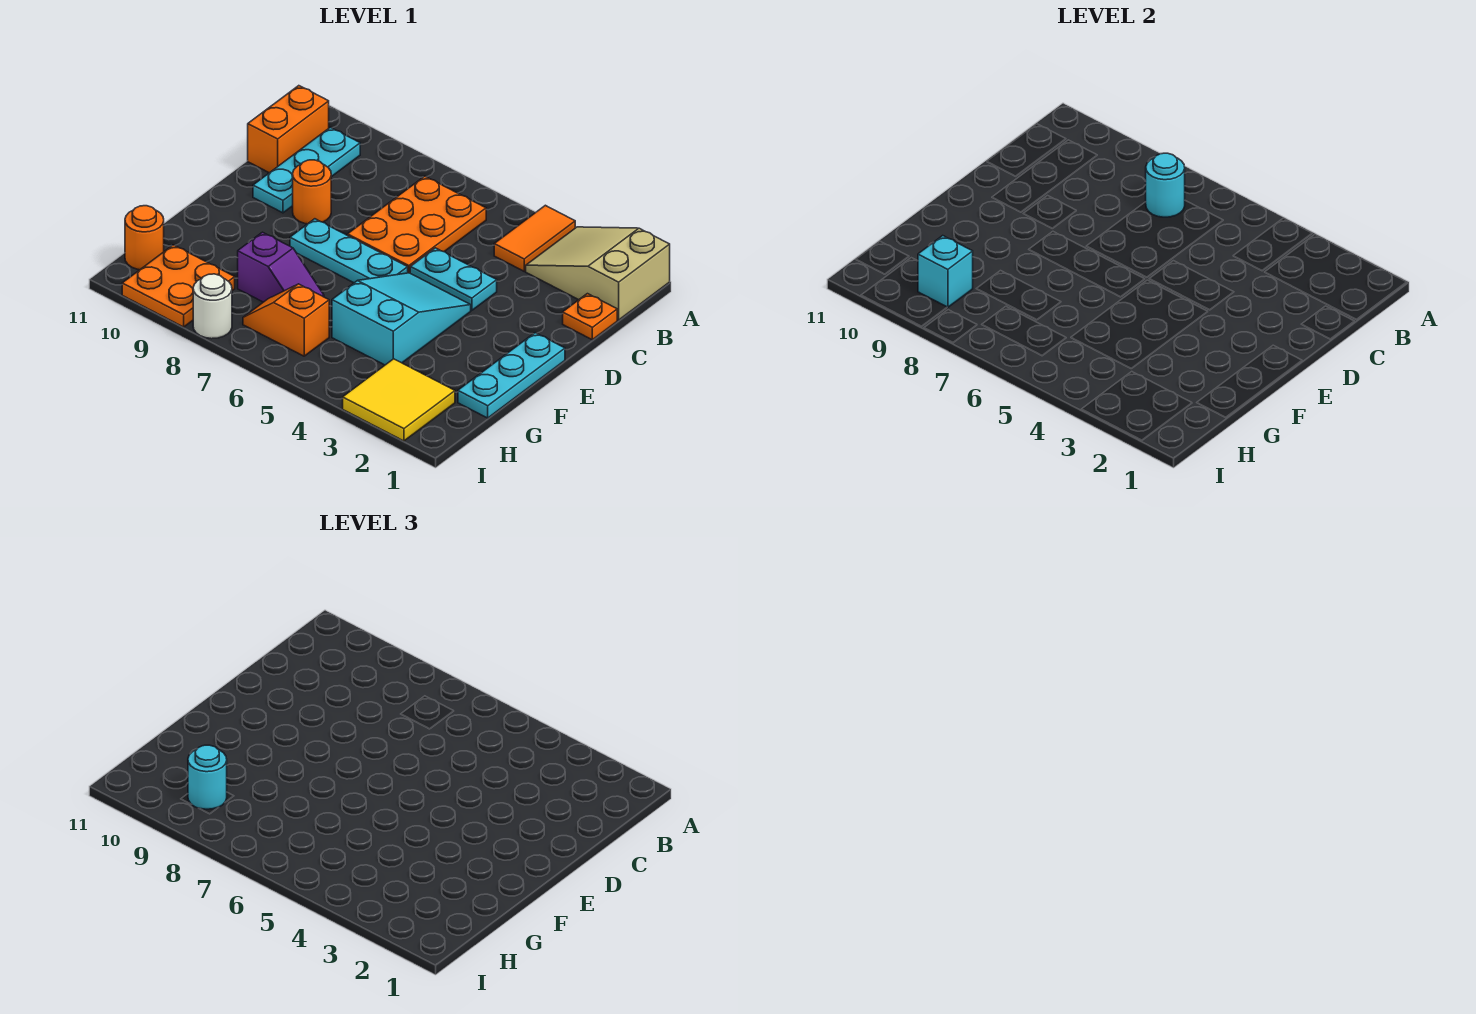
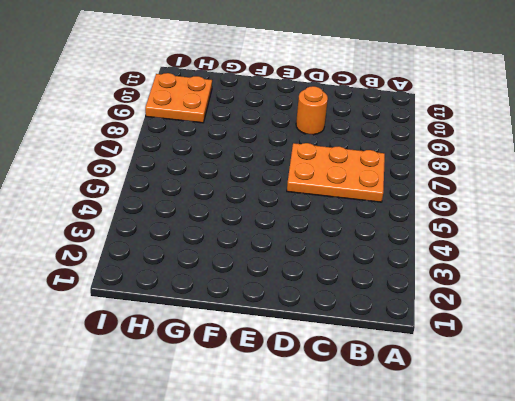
none -> tan slope A1:B3 level 1 top 1
none -> orange tile A4:B4 level 1
none -> cyan plate B10:D10 level 1

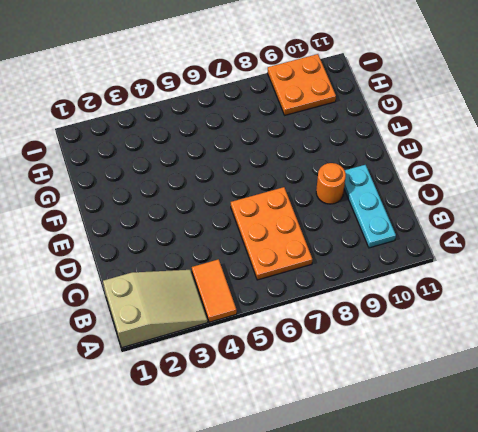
none -> orange brick B11:C11 level 1
none -> orange plate C1 level 1
none -> cyan plate D4:D5 level 1

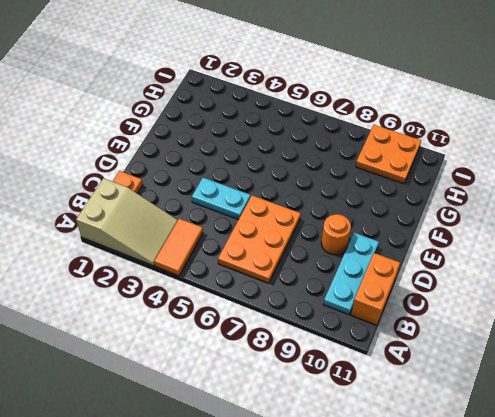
none -> cyan plate E1:G1 level 1
none -> cyan slope E4:G5 level 1 top G
none -> cyan plate E6:E8 level 1

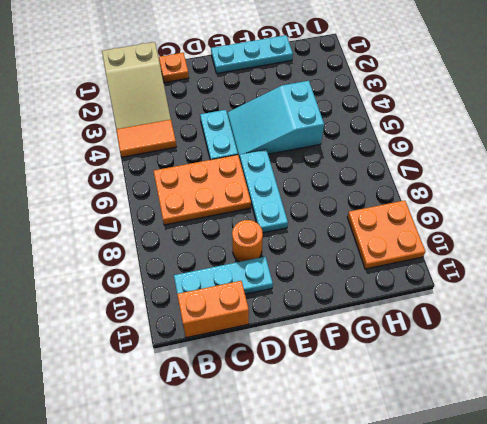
none -> purple slope G7:G8 level 1 top 8
none -> yellow tile H2:I3 level 1
none -> orange slope H6:H7 level 1 top 6

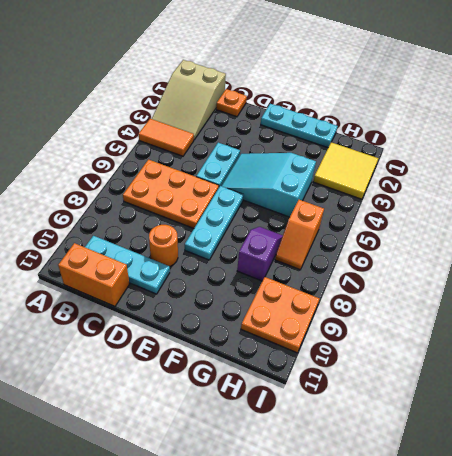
none -> orange round brick H11 level 1
none -> white round brick I8 level 1
none -> cyan round brick B7 level 2

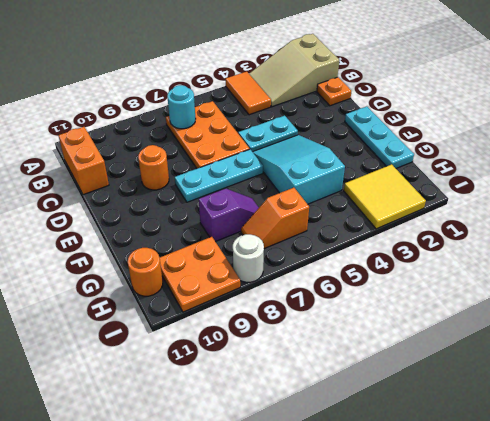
none -> cyan plate B10:D10 level 1
none -> cyan brick H9 level 2
none -> cyan round brick H9 level 3

